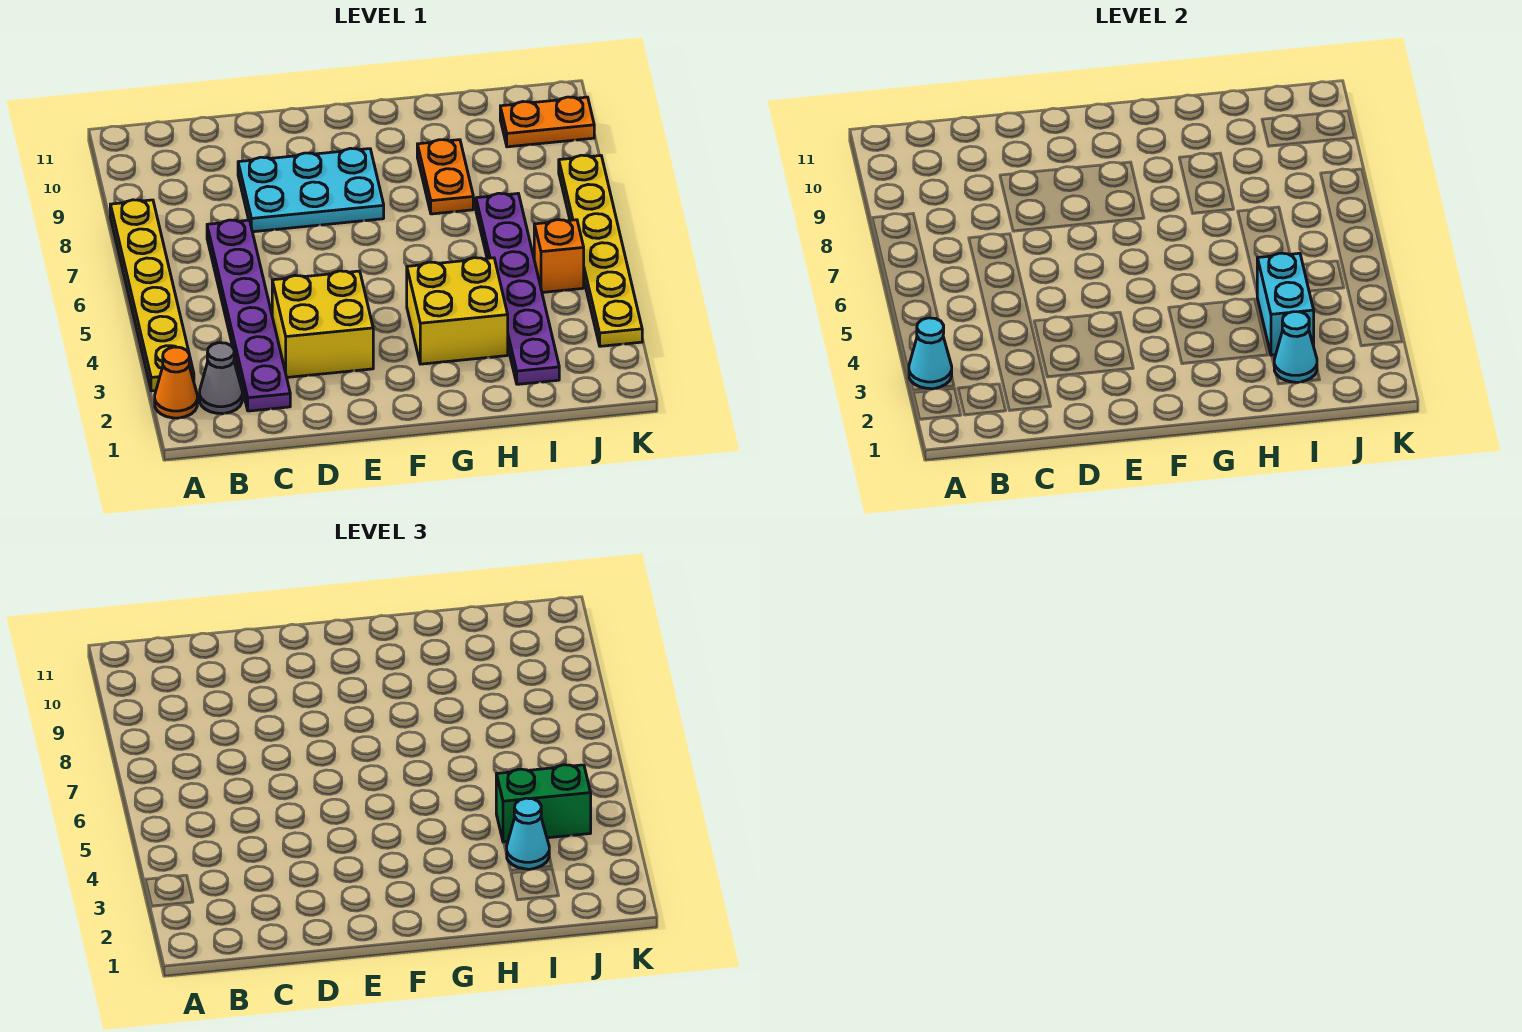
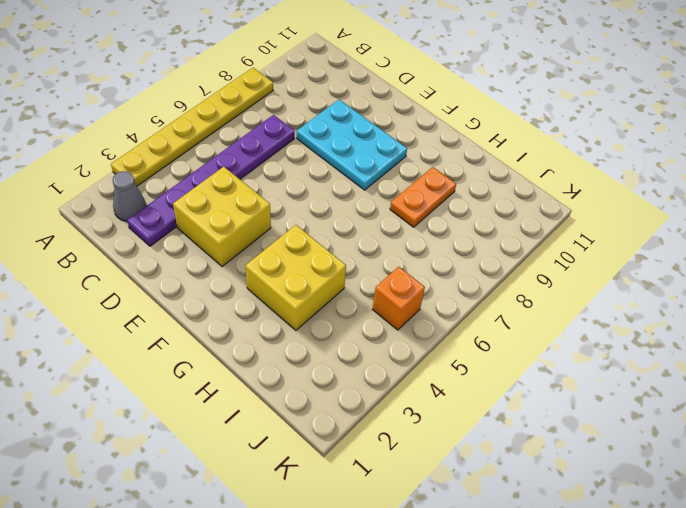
none -> orange cone A2 level 1
none -> purple plate I2:I7 level 1
none -> orange plate J10:K10 level 1

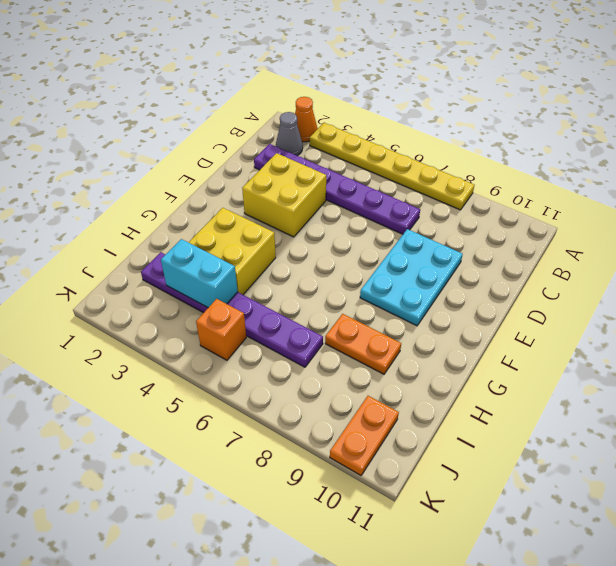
none -> yellow plate K3:K8 level 1
none -> cyan cone A3 level 2
none -> cyan cone I2 level 2

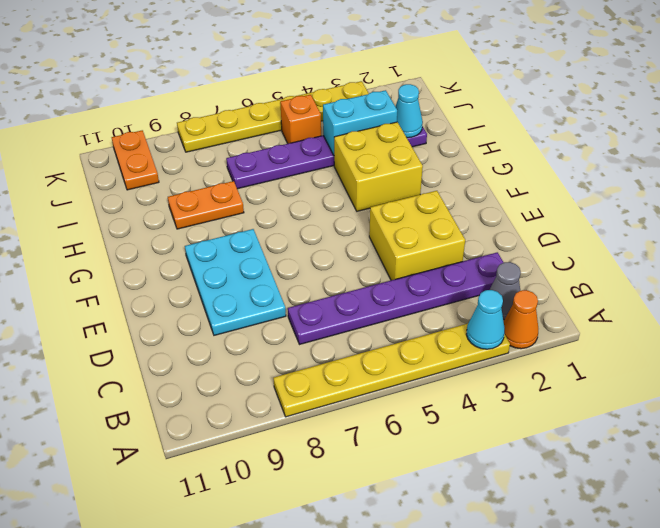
none -> cyan cone I3 level 3
none -> green brick I4:J4 level 3

